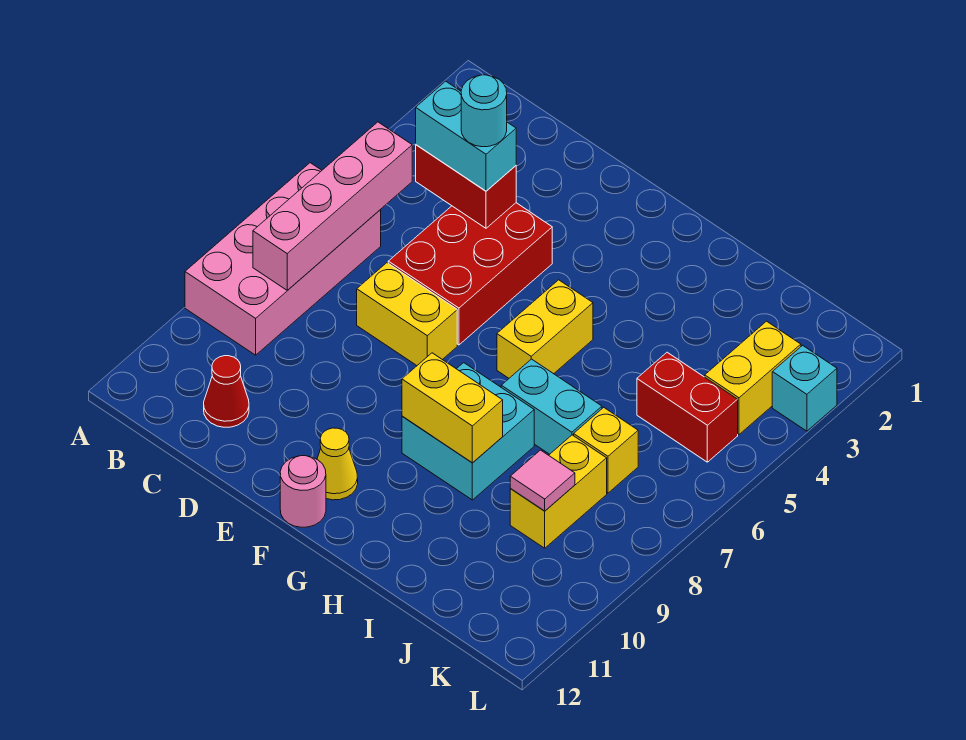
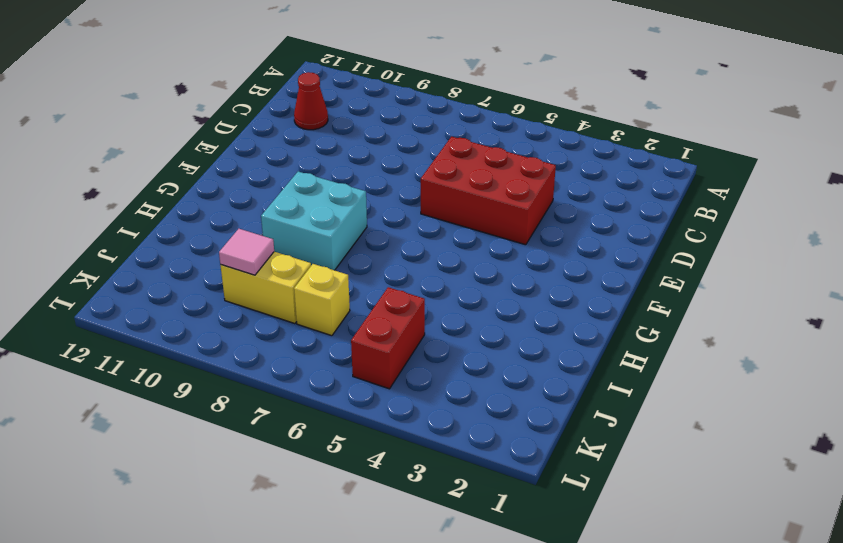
none -> pink brick A6:B9 level 1
none -> yellow brick D7:E7 level 1
none -> yellow cone F11 level 1

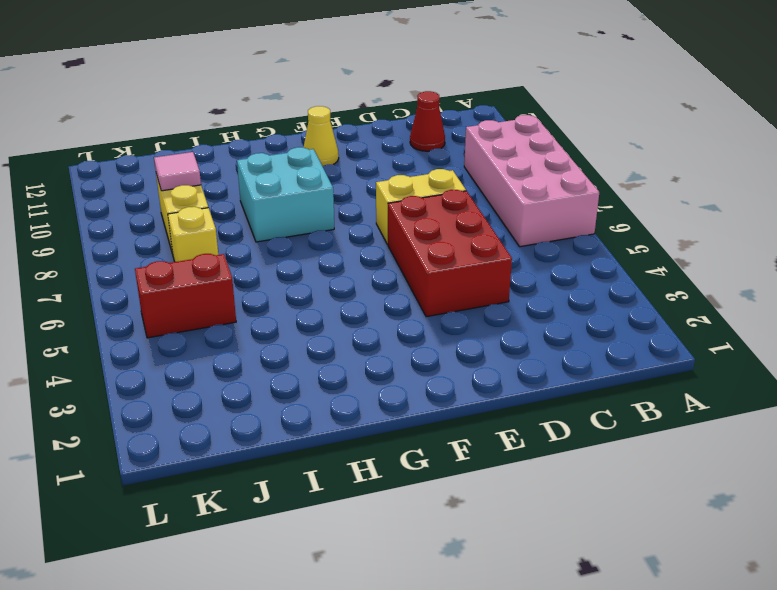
none -> pink round brick F12 level 1
none -> yellow brick G5:G6 level 1
none -> cyan brick H7:I7 level 1

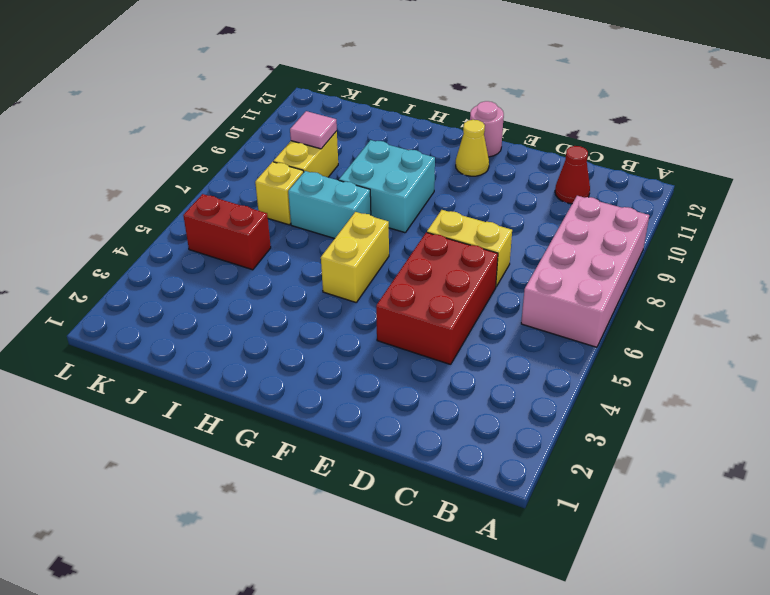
none -> yellow brick K3:K4 level 1
none -> cyan brick L3 level 1
none -> pink brick B5:B8 level 2

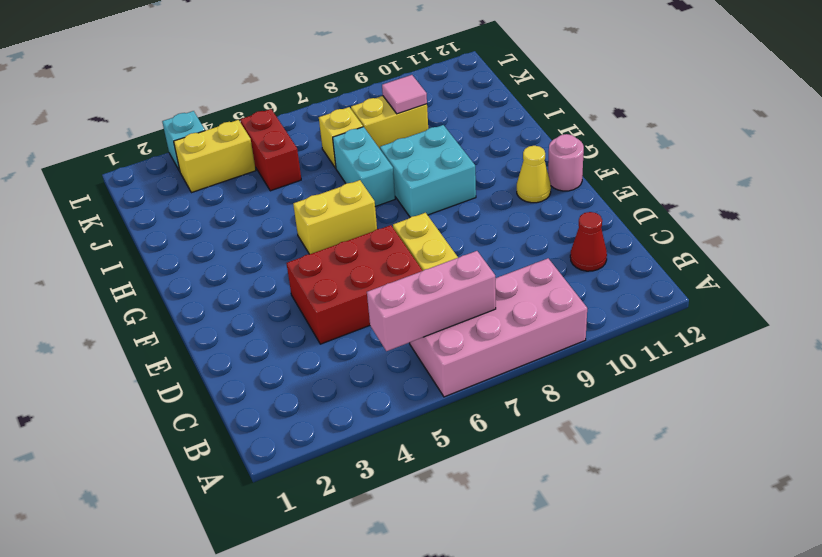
pink brick B5:B7 level 2 -> pink brick B5:B8 level 2
none -> red brick C4:D4 level 2
none -> yellow brick G9:H9 level 2
none -> cyan brick C4:D4 level 3

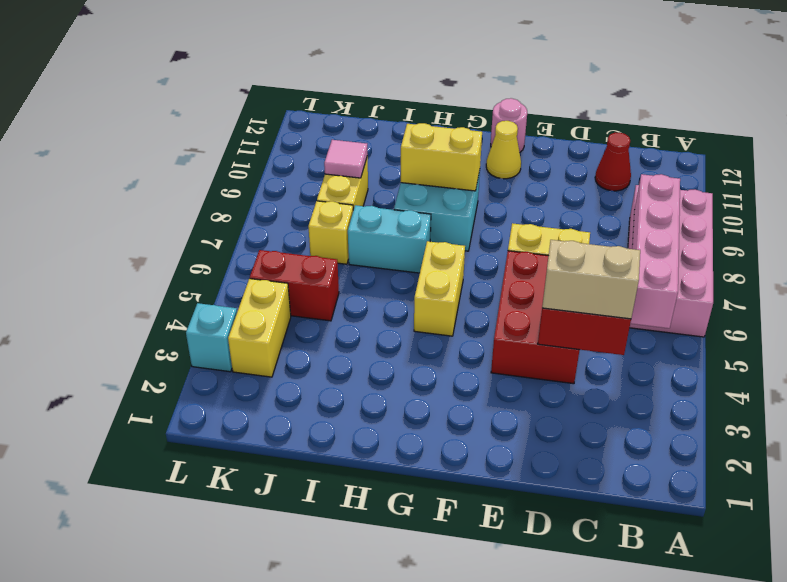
tan brick C4:D4 level 3 -> cyan brick C4:D4 level 3
none -> cyan round brick D4 level 4

